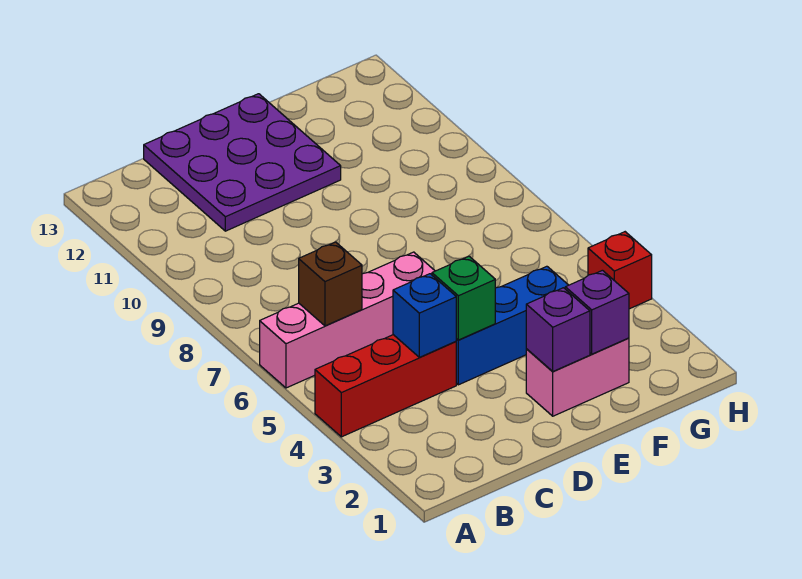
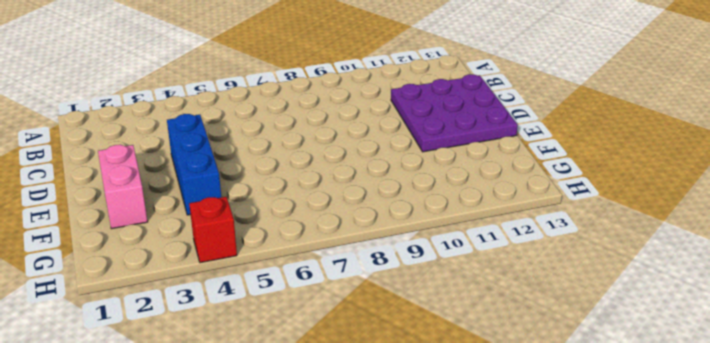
none -> red brick A4:C4 level 1
none -> pink brick A6:D6 level 1

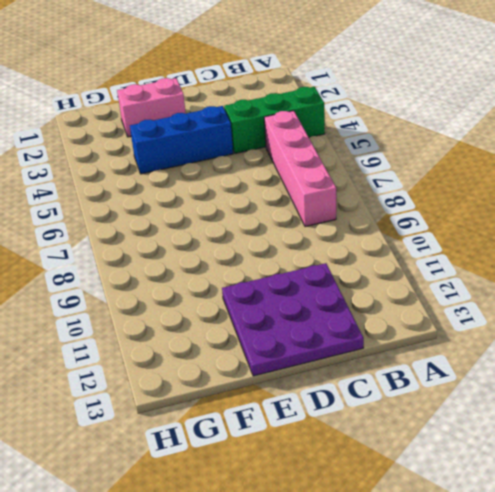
green brick A4:C4 level 1 -> red brick A4:C4 level 1
pink brick B5:B8 level 1 -> pink brick A6:D6 level 1
none -> red brick H4 level 1
none -> brown brick B6 level 2

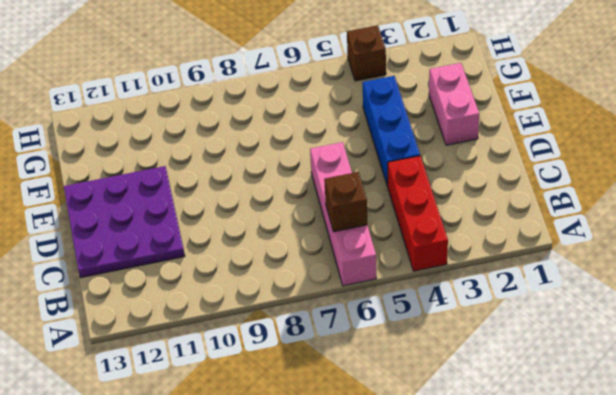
brown brick H4 level 1 -> red brick H4 level 1
none -> blue brick C4 level 2
none -> green brick D4 level 2

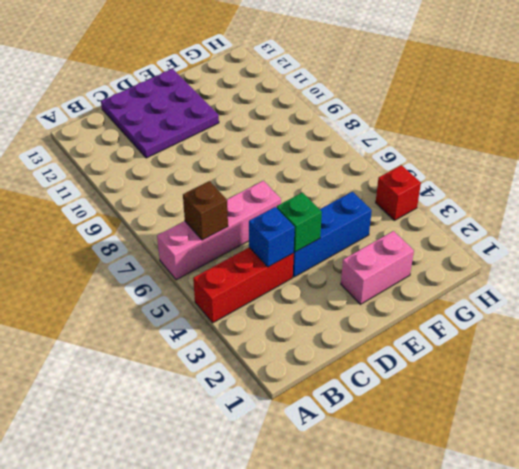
none -> purple brick E2 level 2
none -> purple brick F2 level 2

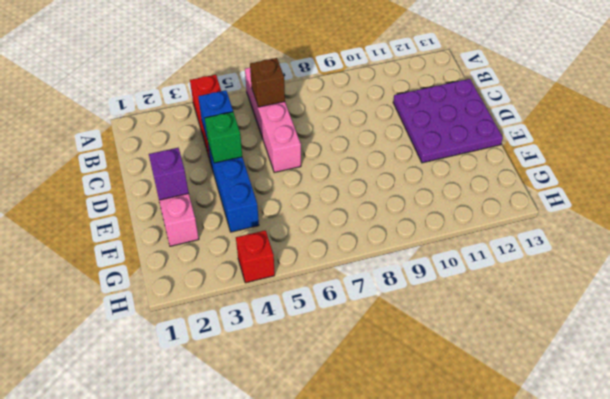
none -> purple brick F2 level 2

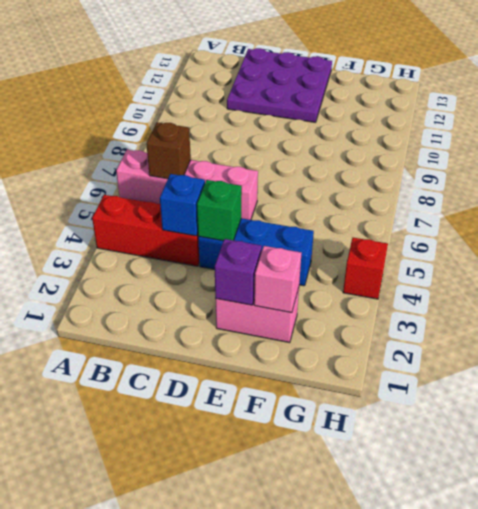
pink brick F2 level 2 -> purple brick F2 level 2

